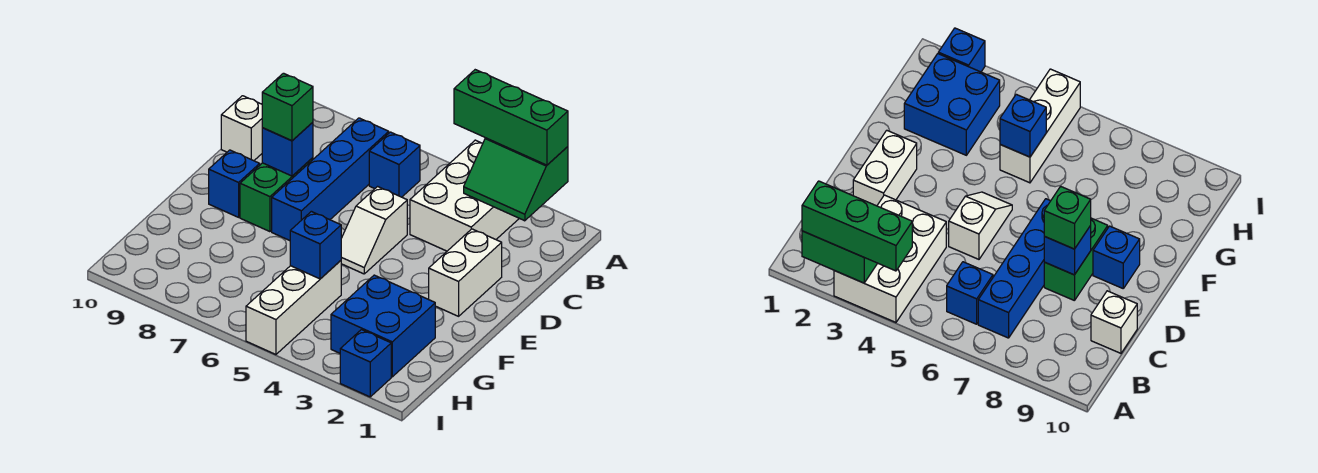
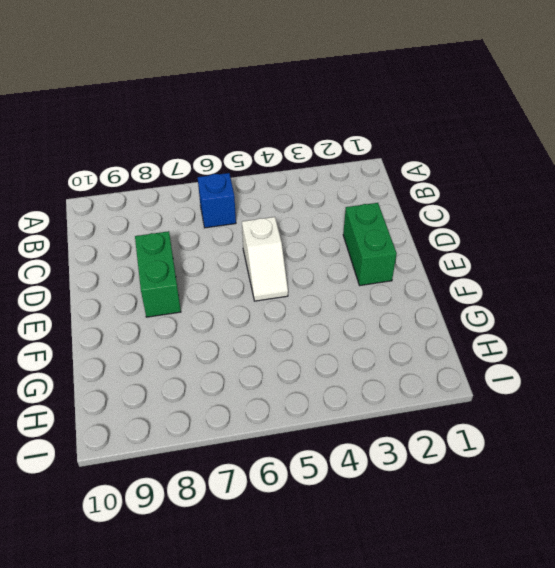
green brick D2:E2 level 1 -> white brick D2:E2 level 1
none -> white brick A3:C4 level 1
none -> blue brick B7:E7 level 1
none -> white brick C10 level 1

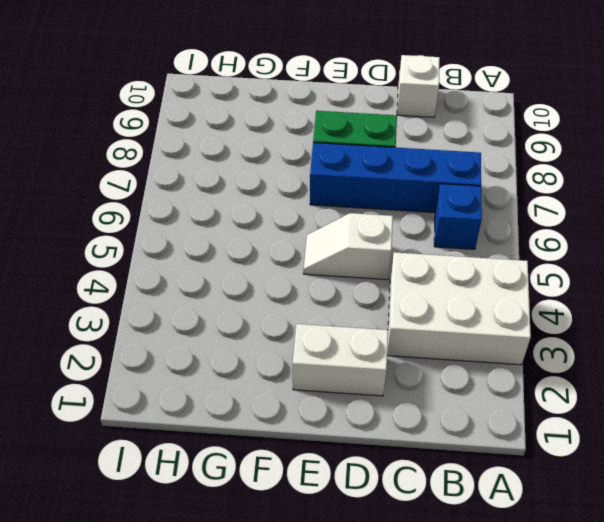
none -> blue brick E9 level 1
none -> blue brick G2:H3 level 1
none -> white brick G5:I5 level 1

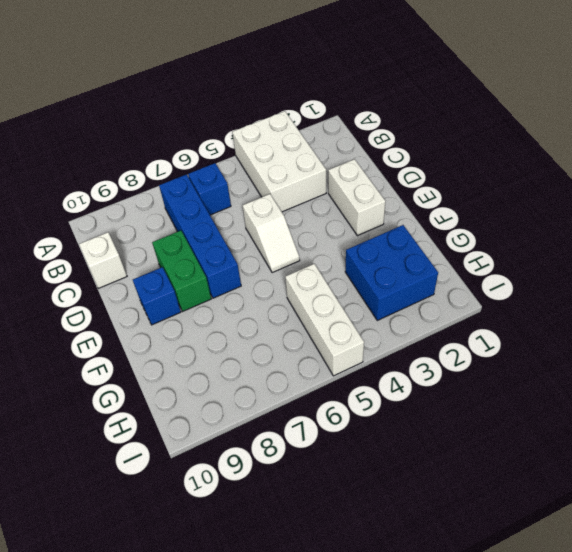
none -> blue brick I2 level 1
none -> green slope A2:B3 level 2 top A
none -> blue brick D8 level 2

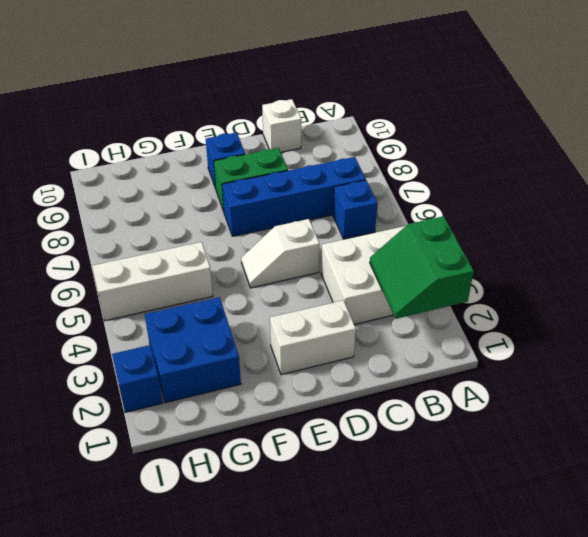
none -> blue brick D8 level 2
none -> blue brick G5 level 2
none -> green brick A2:A4 level 3

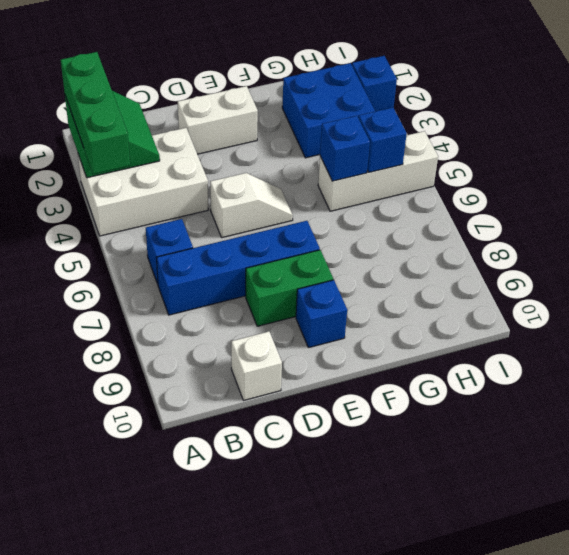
blue brick H5 level 2 -> blue brick D8 level 2
none -> green brick D8 level 3

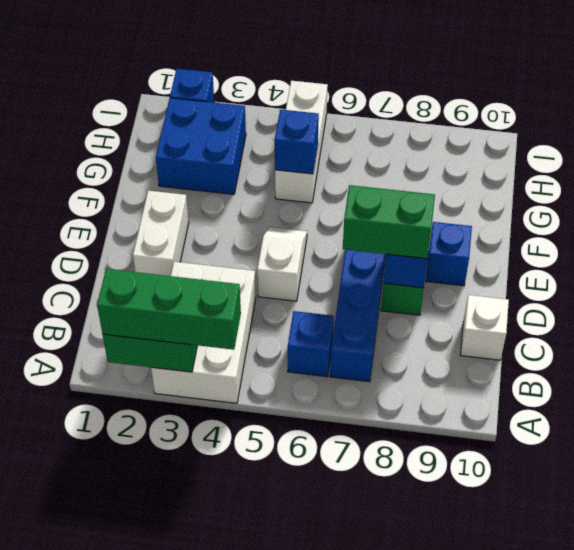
green brick D7:D8 level 3 -> green brick D8 level 3

